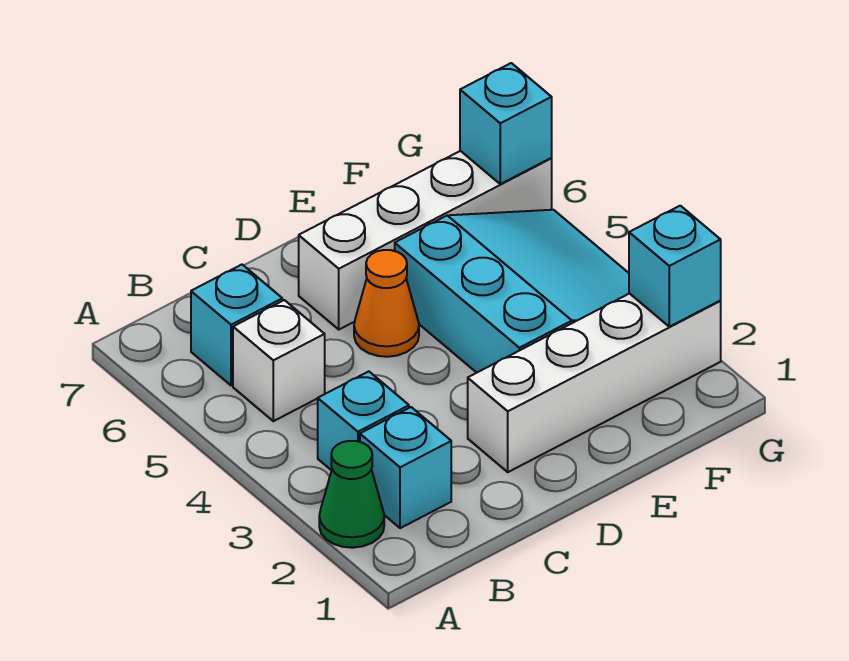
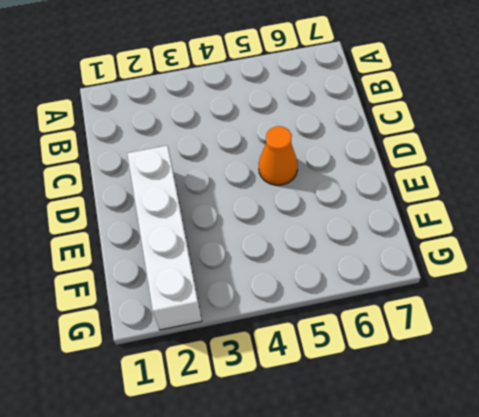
none -> green cone A2 level 1
none -> cyan brick B2 level 1

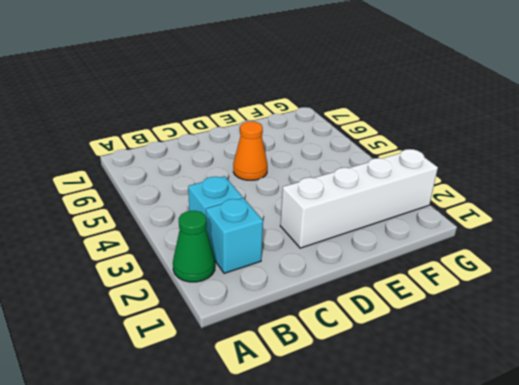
none -> white brick B5 level 1
none -> cyan brick B6 level 1

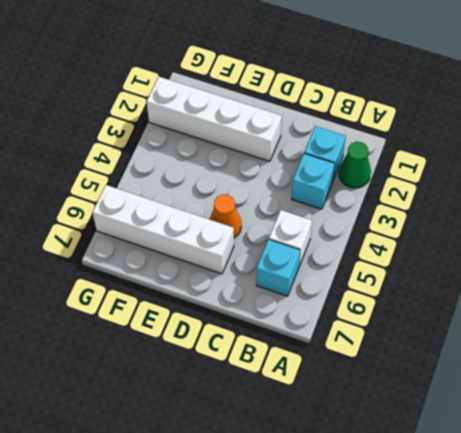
none -> cyan slope E3:G5 level 1 top E
none -> cyan brick G2 level 2

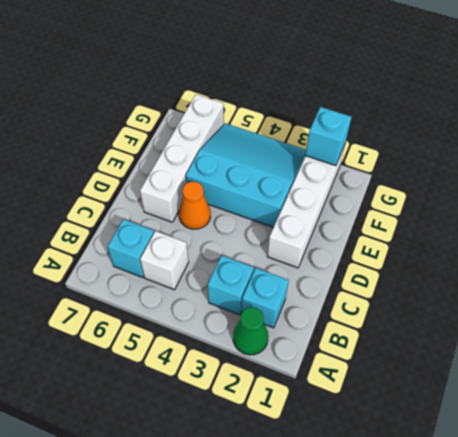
none -> cyan brick G6 level 2

